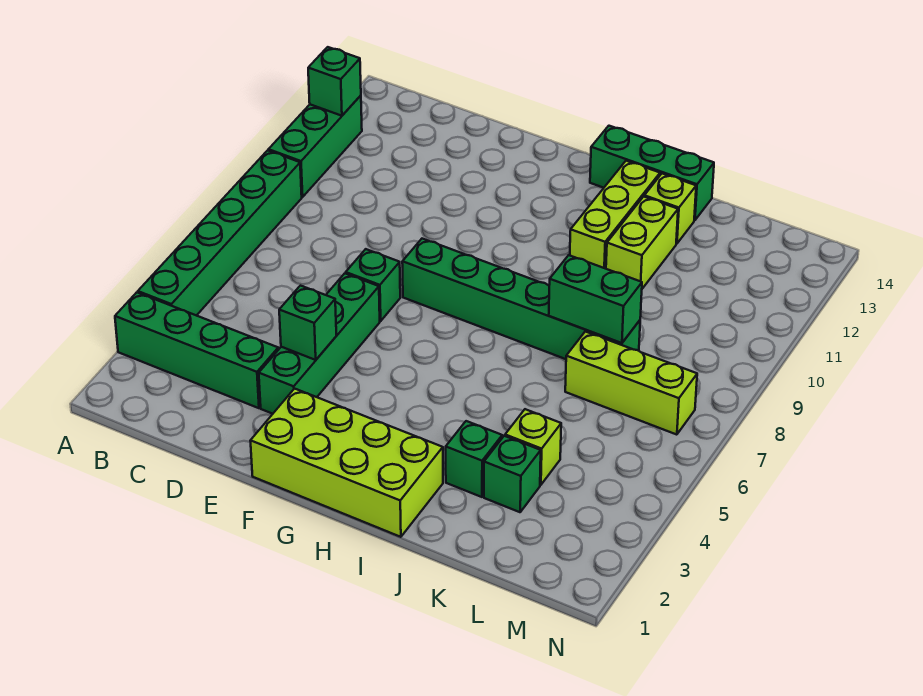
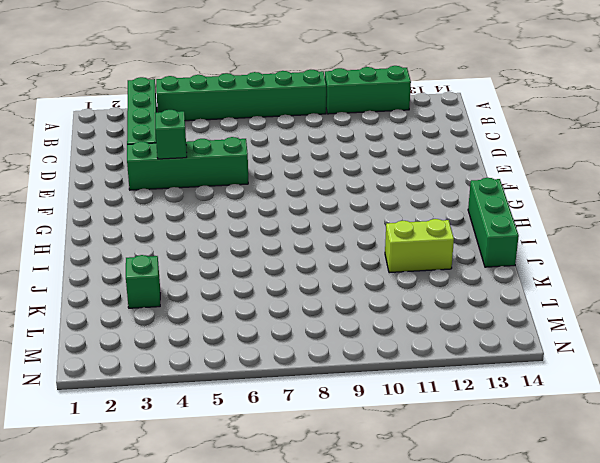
none -> green brick E7 level 1
none -> lime brick F1:I2 level 1
none -> green brick F8:K8 level 1

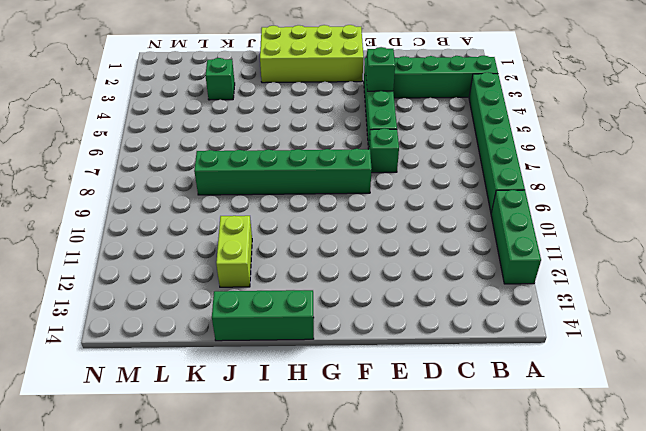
none -> lime brick I11:I13 level 1
none -> green brick J3 level 1
none -> lime brick J13 level 1

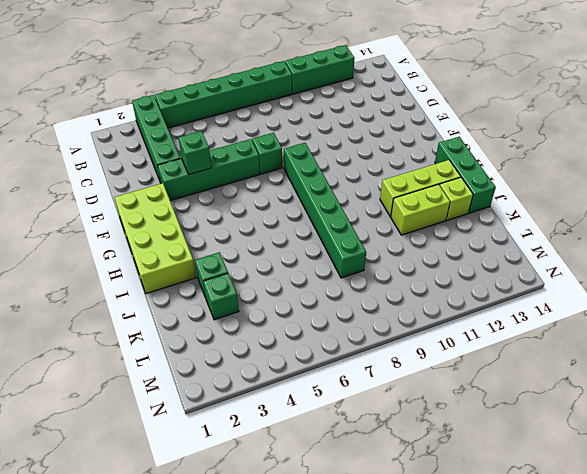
none -> lime brick K4 level 1
none -> lime brick K7:M7 level 1
none -> green brick A12 level 2

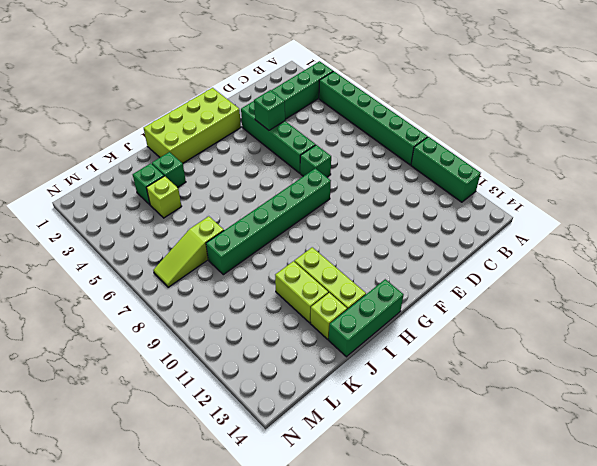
lime slope K7:M7 level 1 top K -> lime brick K7:M7 level 1
none -> green brick A12 level 2
none -> green brick J8:K8 level 2

